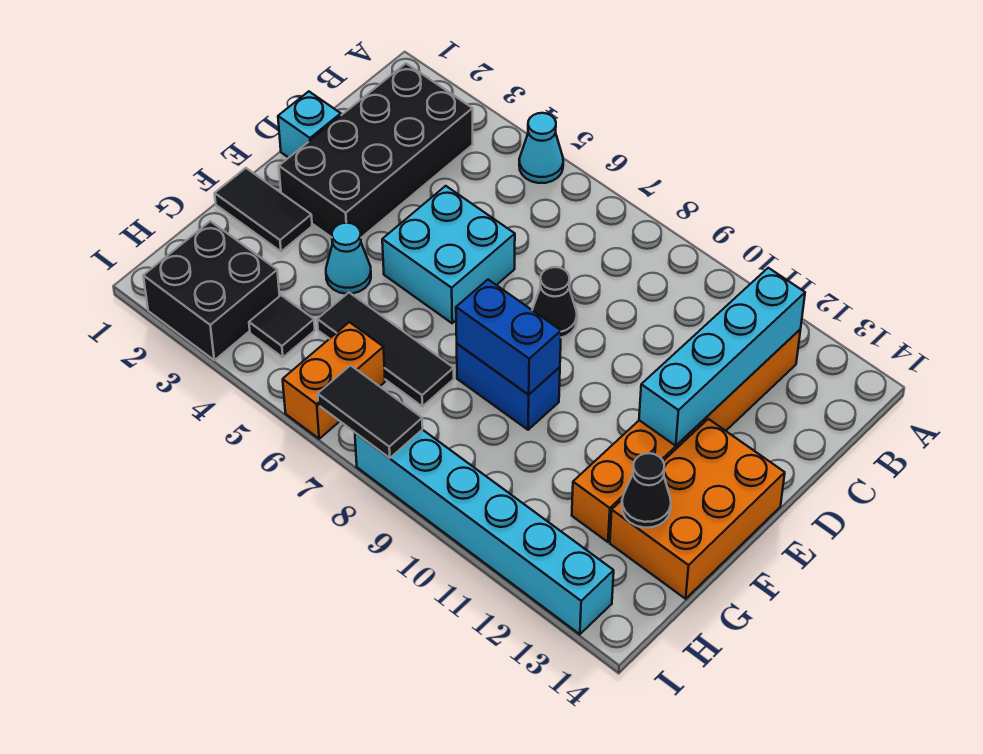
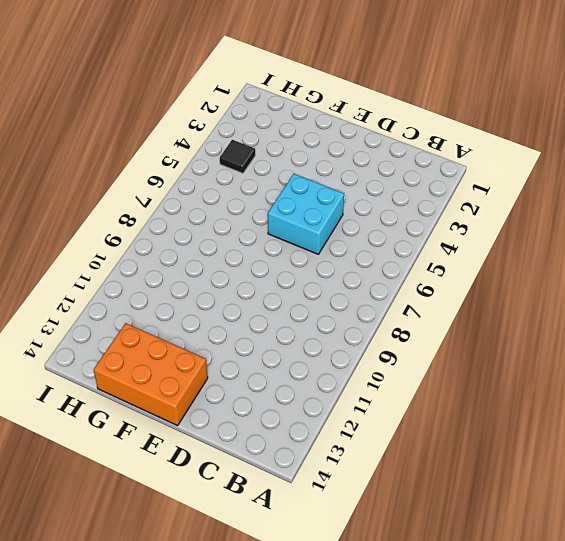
none -> cyan cone A5 level 1
none -> black brick B2:E3 level 1
none -> orange brick B12:G12 level 1

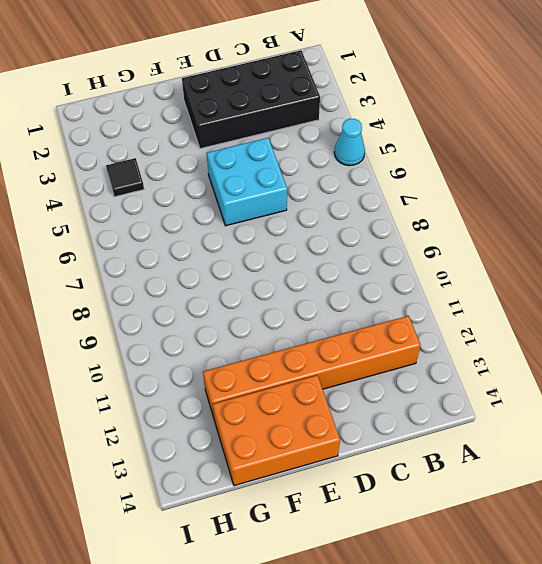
none -> cyan brick D1 level 1
none -> black cone D8 level 1
none -> black tile F1:F2 level 1

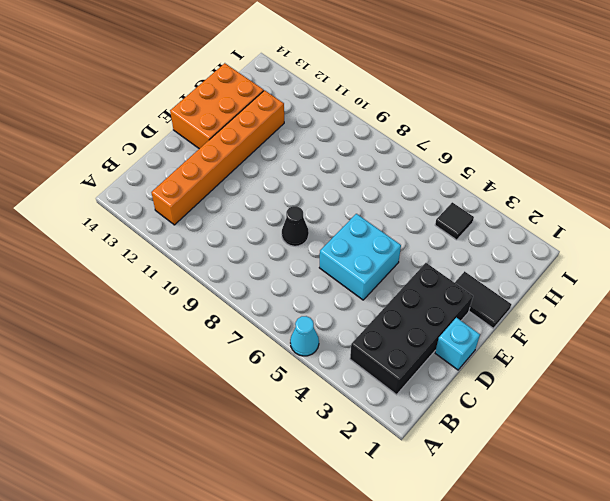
none -> cyan cone F4 level 1
none -> blue brick F8:F9 level 1
none -> black tile G5:G7 level 1

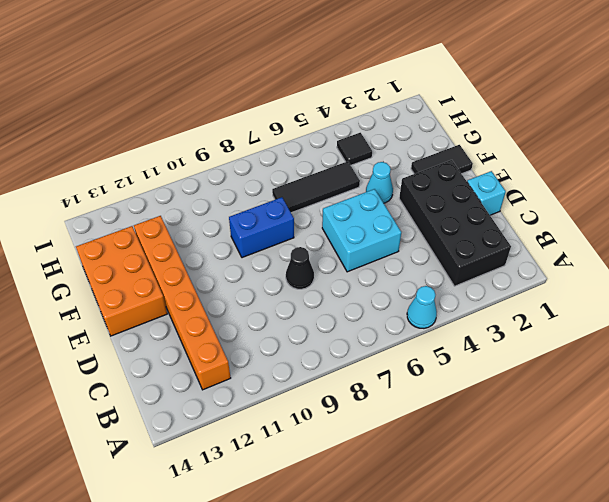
none -> black brick H2:I3 level 1
none -> orange brick H6:I6 level 1
none -> cyan brick I8:I13 level 1

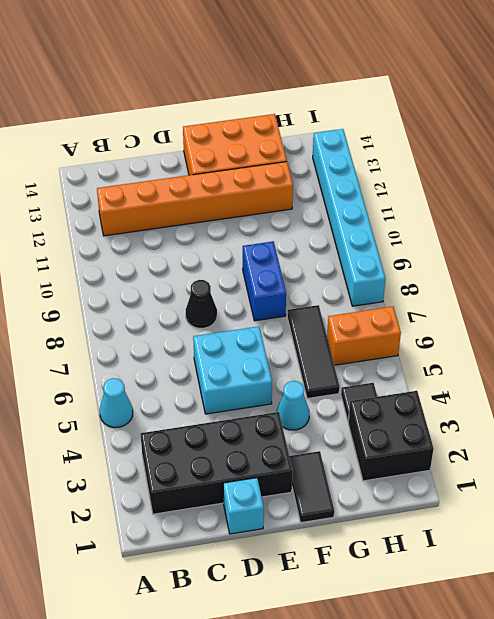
none -> cyan brick B12:E12 level 2
none -> blue brick F8:F9 level 2
none -> black cone G13 level 2

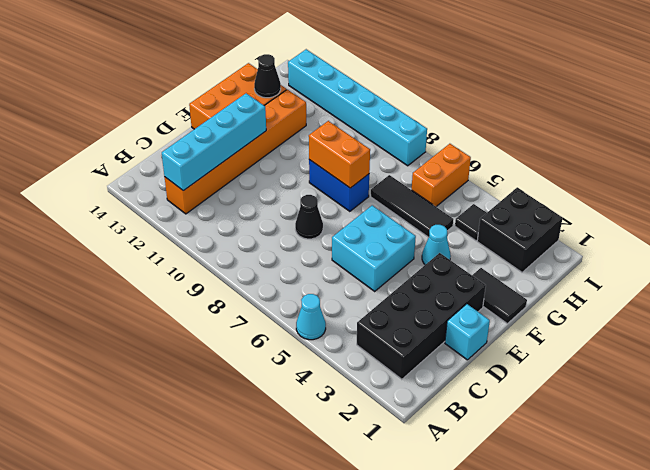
orange brick F8:F9 level 2 -> blue brick F8:F9 level 2
none -> black tile I7:I8 level 2

